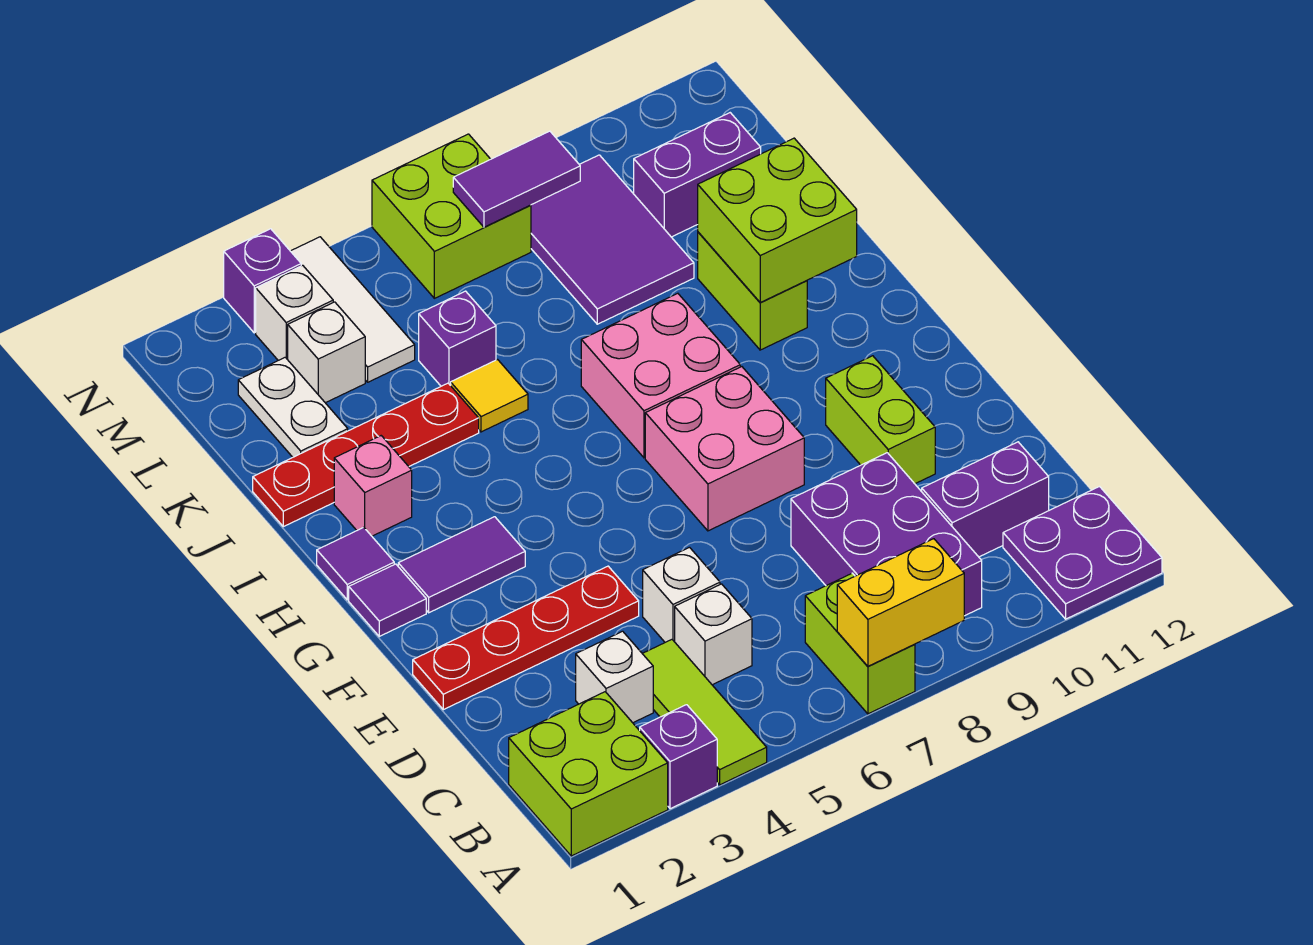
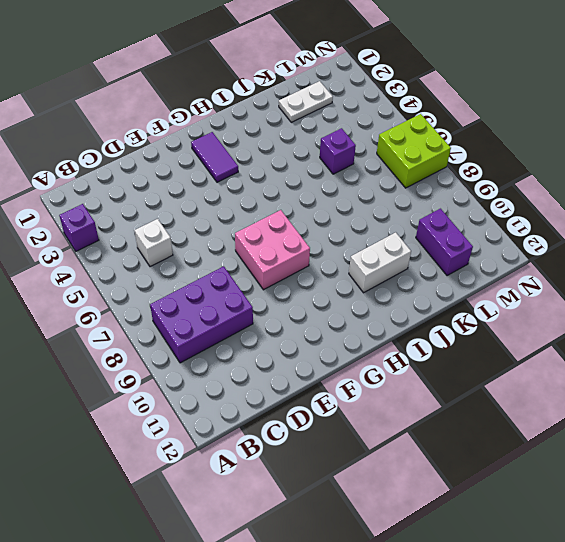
white brick I10:J10 level 1 -> lime brick I10:J10 level 1
none -> lime brick A1:B2 level 1
none -> lime tile A4:C4 level 1
none -> lime brick A7:B7 level 1
none -> purple plate A11:B12 level 1

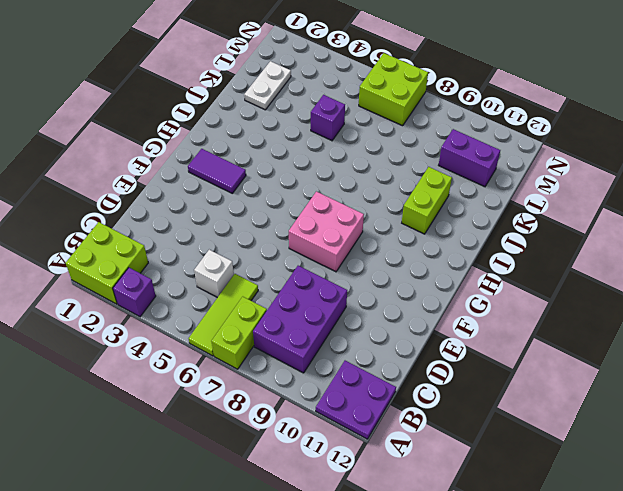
lime tile A6:C6 level 1 -> lime tile A4:C4 level 1
none -> white brick C3 level 1
none -> purple brick C10:C11 level 1
none -> white brick D5 level 1
none -> red plate E1:E4 level 1

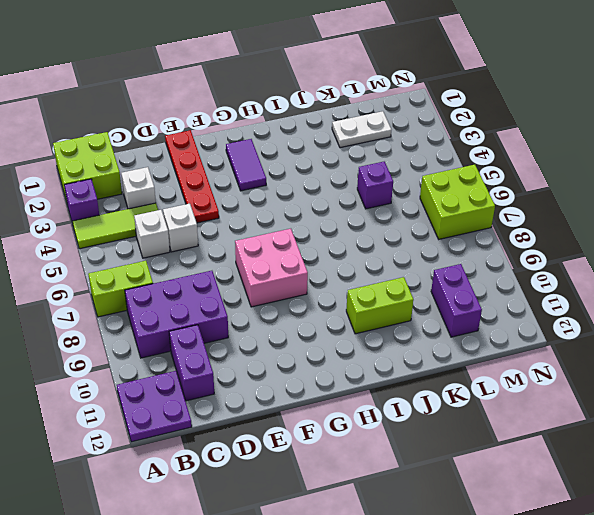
none -> lime brick E10:F10 level 1
none -> purple tile G1 level 1
none -> purple tile H1 level 1
none -> pink brick H7:I8 level 1

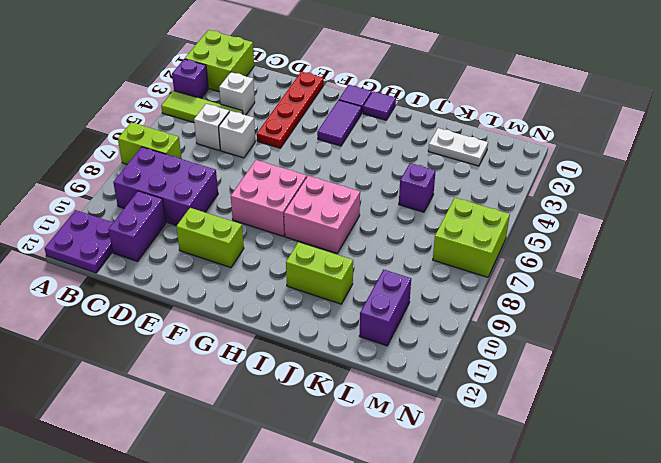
none -> pink brick I2 level 1
none -> red plate J1:J4 level 1
none -> yellow tile J5 level 1
none -> purple tile K8:M9 level 1

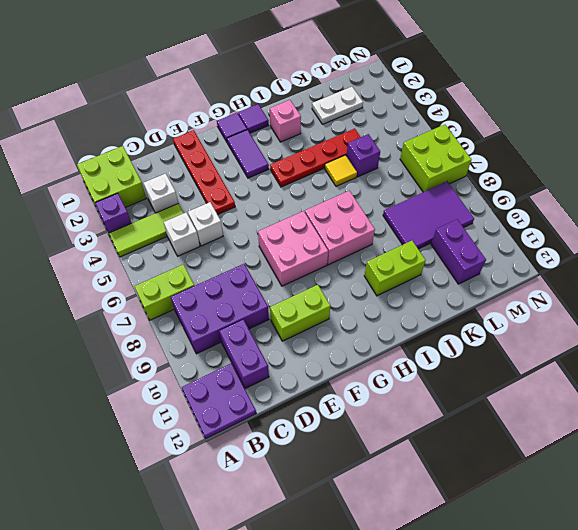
red plate H4:K4 level 1 -> red plate J1:J4 level 1
none -> white brick L3 level 1
none -> white tile L4:N4 level 1
none -> white brick M3 level 1
none -> purple brick N3 level 1

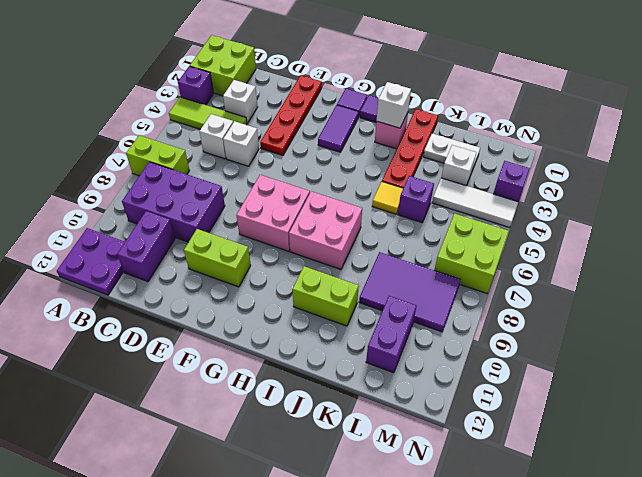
white brick I2 level 2 -> white brick M3 level 1
none -> yellow brick A7:A8 level 2
none -> lime brick I10:J11 level 2
none -> purple tile M7:M8 level 2

